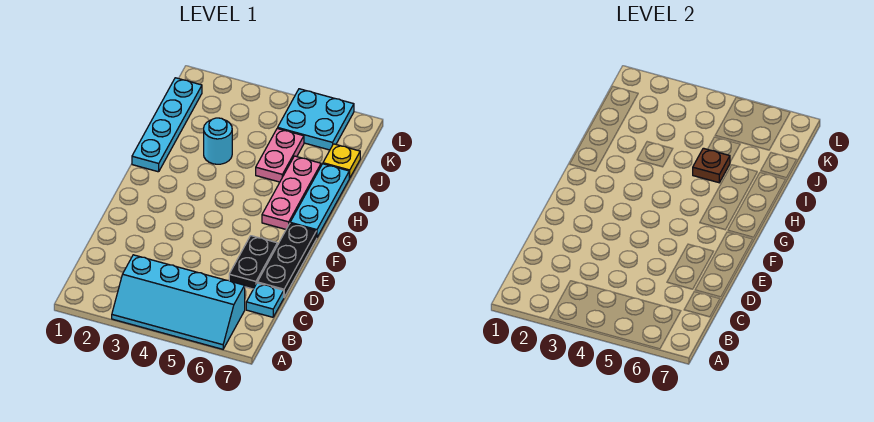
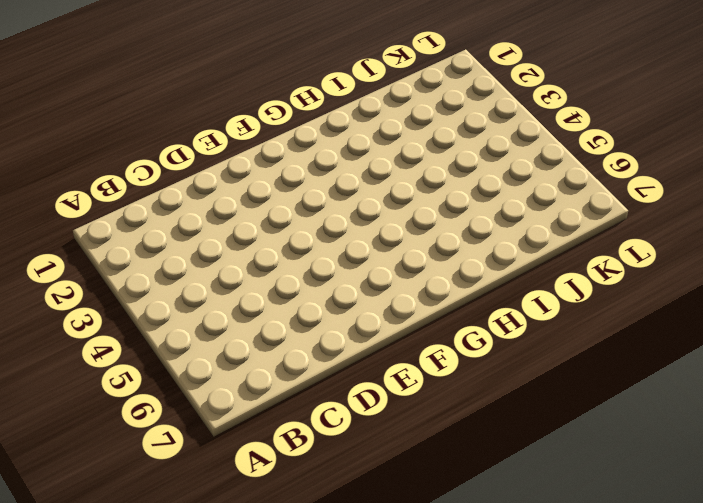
none -> cyan slope A3:B6 level 1 top B
none -> cyan plate C7 level 1
none -> black plate D6:E6 level 1

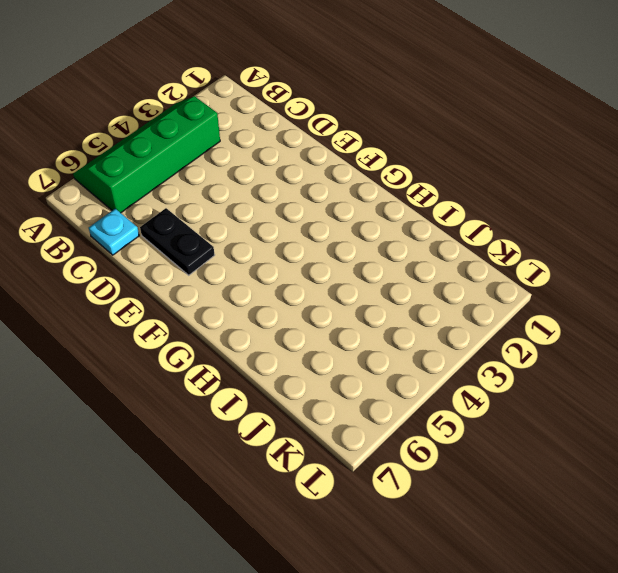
green slope A3:B6 level 1 top B -> cyan slope A3:B6 level 1 top B
none -> black plate D7:F7 level 1
none -> pink plate G6:I6 level 1
none -> cyan plate G7:I7 level 1

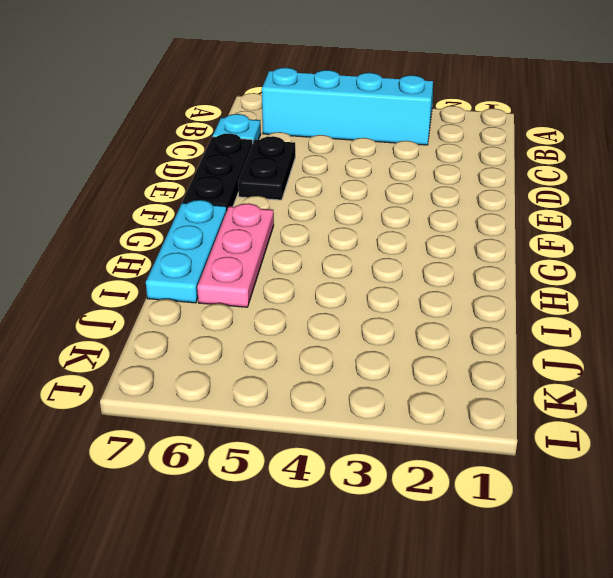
none -> cyan plate H1:K1 level 1
none -> cyan round brick I3 level 1
none -> pink plate I5:J5 level 1

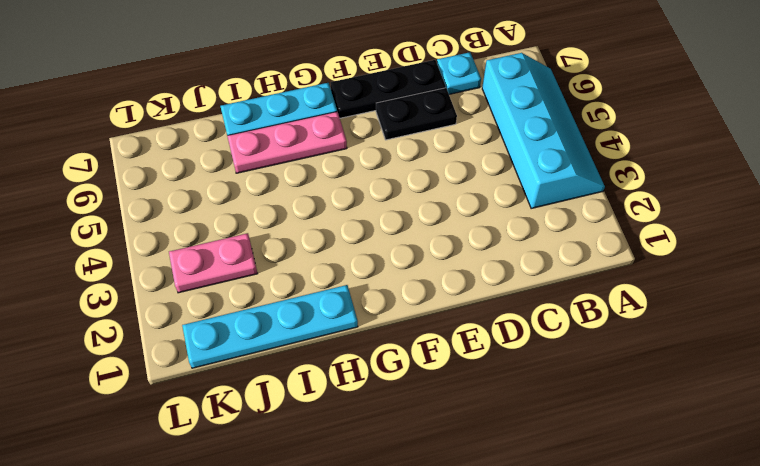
pink plate J3:K3 level 1 -> pink plate I5:J5 level 1
none -> cyan round brick I3 level 1
none -> yellow plate J7 level 1
none -> cyan plate K5:L6 level 1

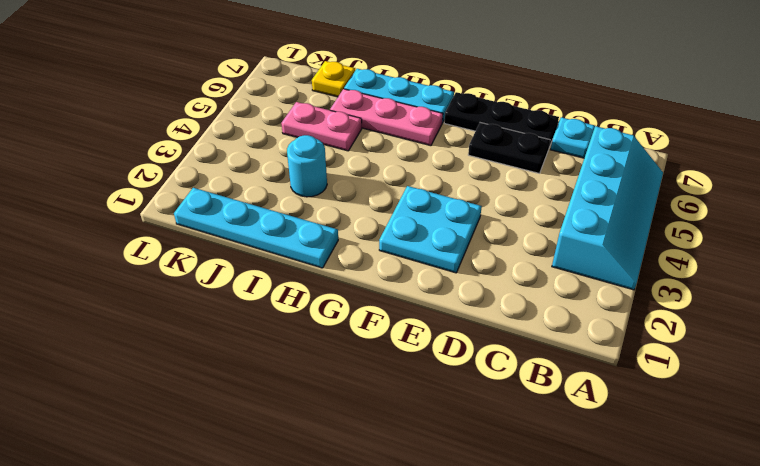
cyan plate E2:F3 level 1 -> cyan plate K5:L6 level 1
none -> brown plate I5 level 2

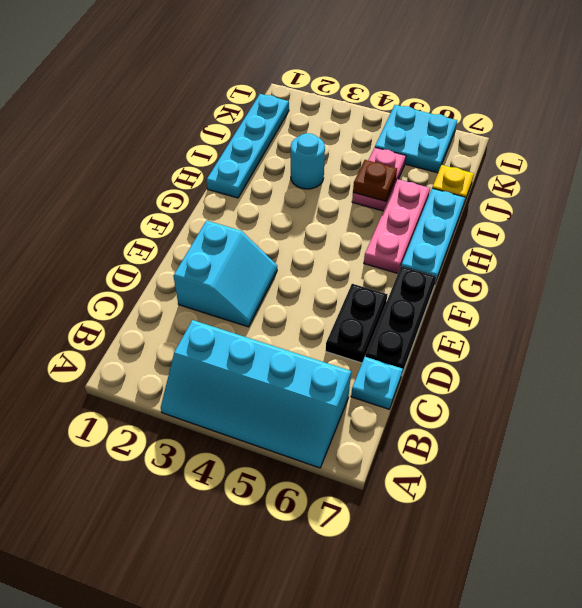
cyan slope D2:E3 level 1 top 2 -> none

